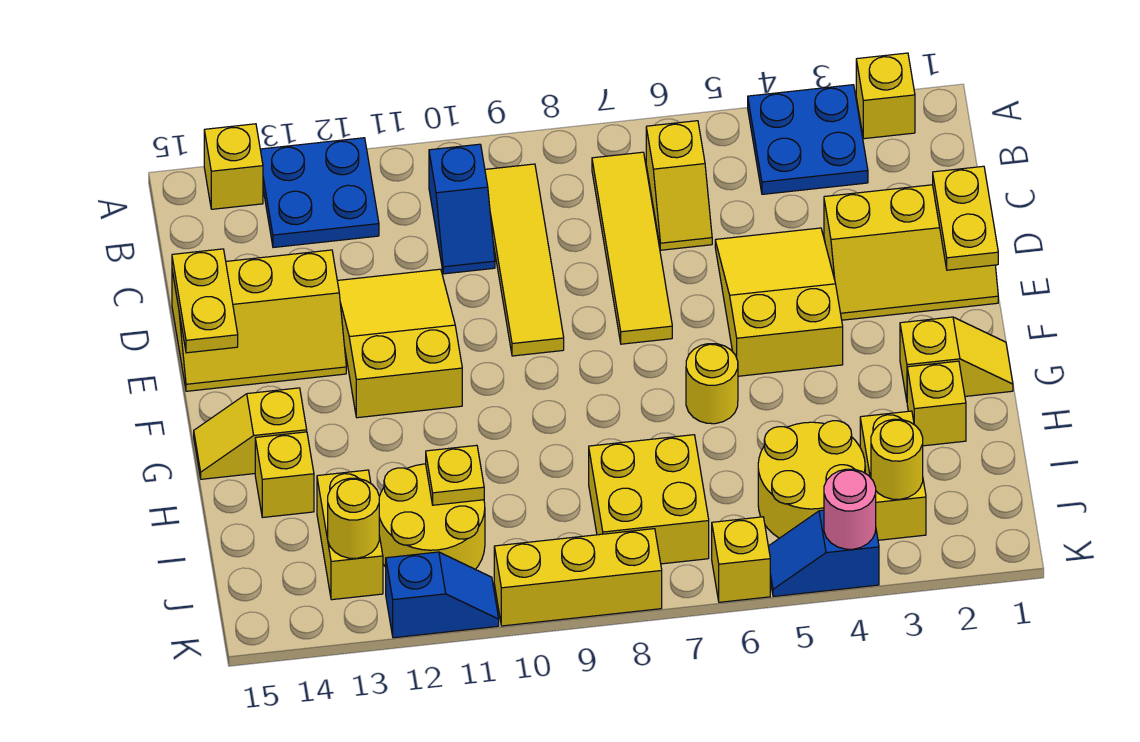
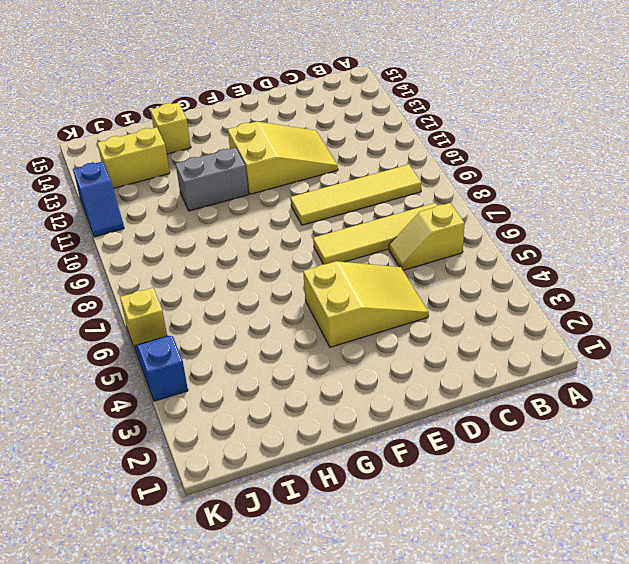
grey brick G11:H11 level 1 -> none
none -> yellow brick A2 level 1
none -> blue plate A3:B4 level 1
none -> blue plate A12:B13 level 1
none -> yellow brick A14 level 1

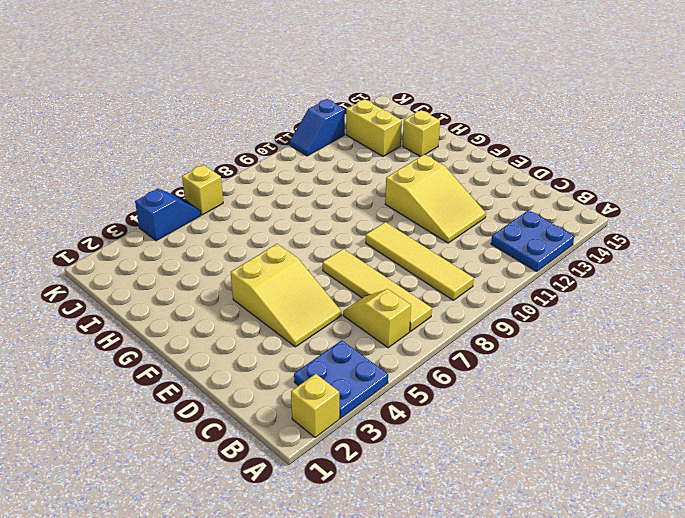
none -> yellow brick A14 level 1
none -> blue slope B10:C10 level 1 top B
none -> yellow slope D1:E3 level 1 top D
none -> yellow slope D13:E15 level 1 top D

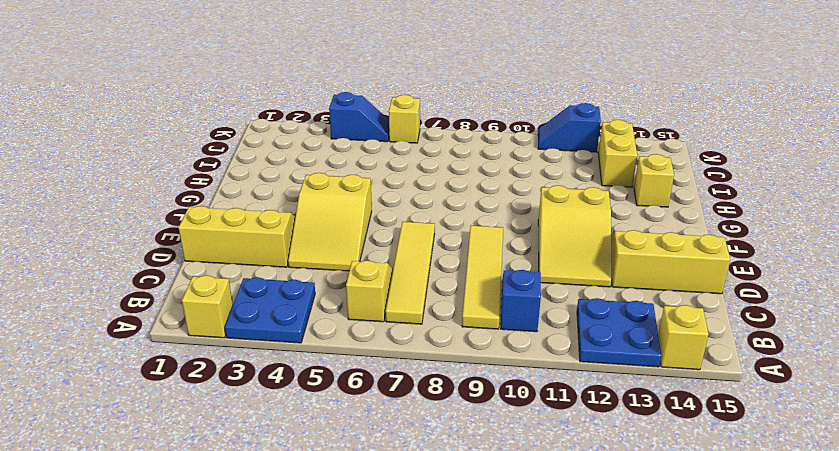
none -> yellow slope G1:G2 level 1 top 2
none -> yellow round brick G6 level 1
none -> yellow slope G14:G15 level 1 top 14
none -> yellow brick H2 level 1

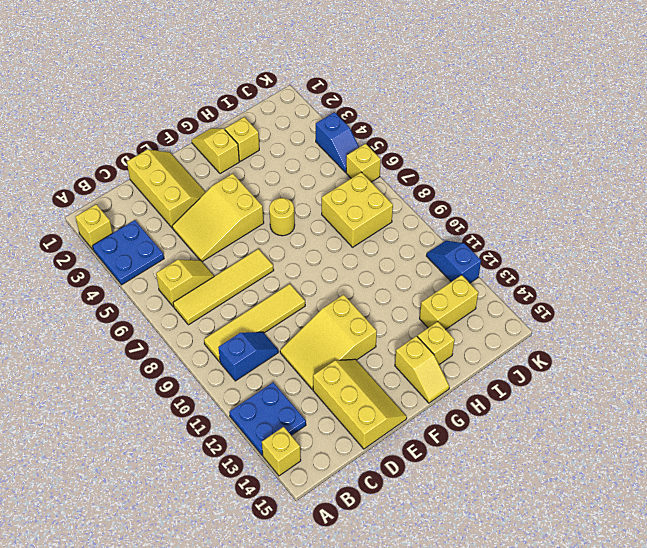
none -> yellow brick I3:J3 level 1
none -> yellow round brick I4:J5 level 1
none -> yellow round brick I11:J12 level 1
none -> yellow brick K8:K10 level 1

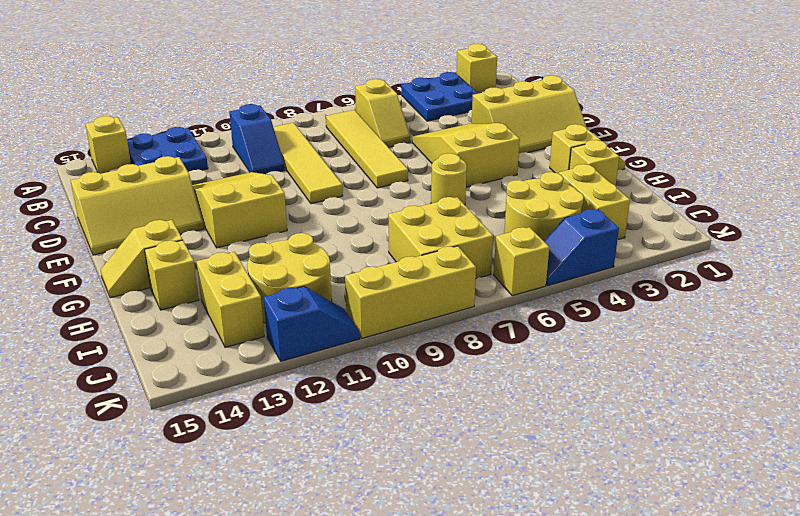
none -> yellow plate D1:E1 level 2
none -> yellow plate D15:E15 level 2
none -> yellow plate I11 level 2
none -> yellow round brick J3 level 2

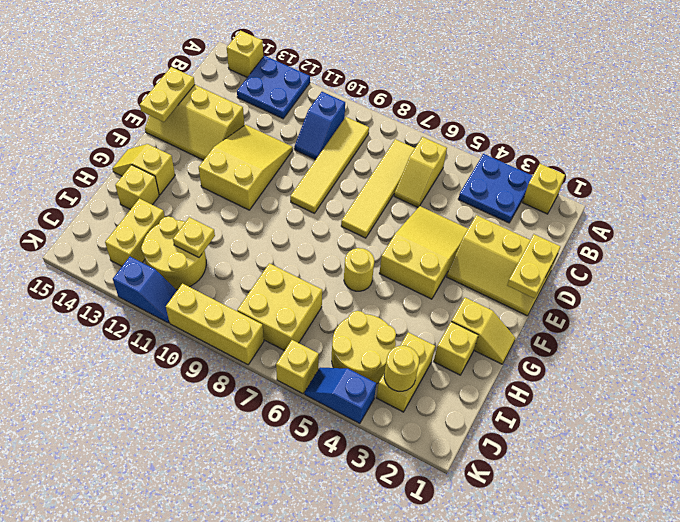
none -> yellow round brick J13 level 2
none -> pink round brick K4 level 2

